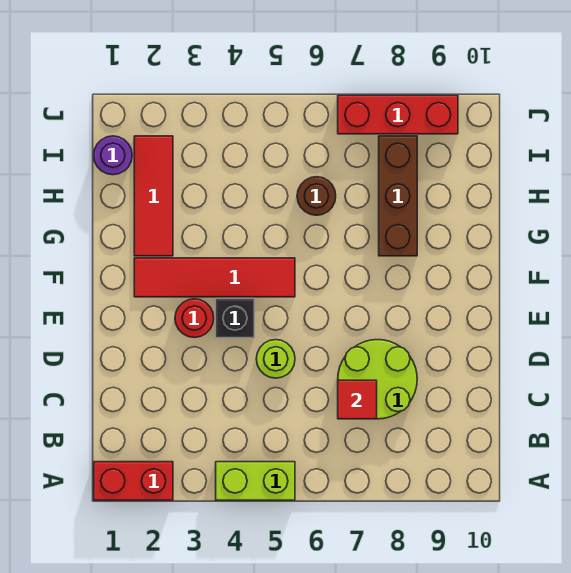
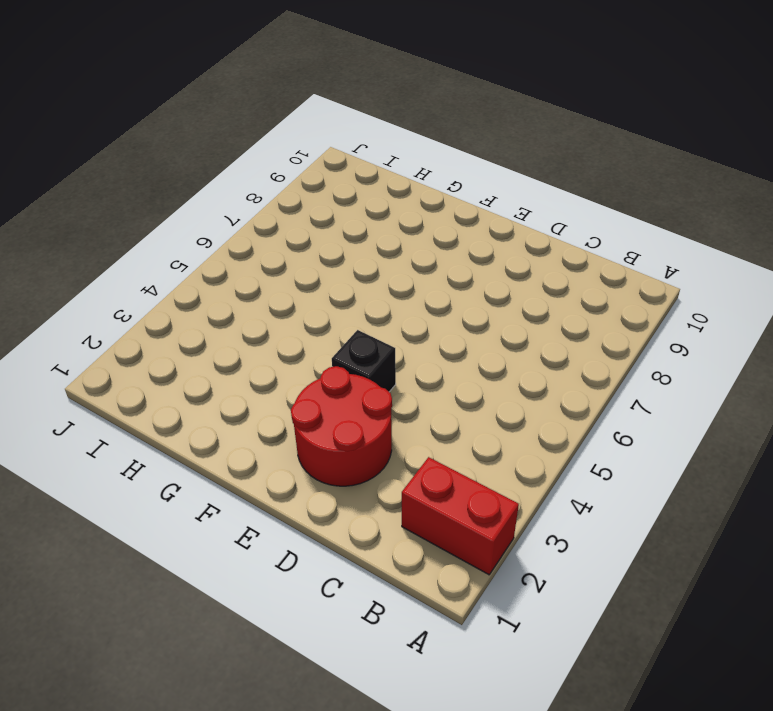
red brick A2:B2 level 1 -> red brick A1:A2 level 1
red round brick D2:E3 level 1 -> red round brick E3 level 1
none -> lime brick A4:A5 level 1
none -> lime round brick C7:D8 level 1
none -> lime round brick D5 level 1

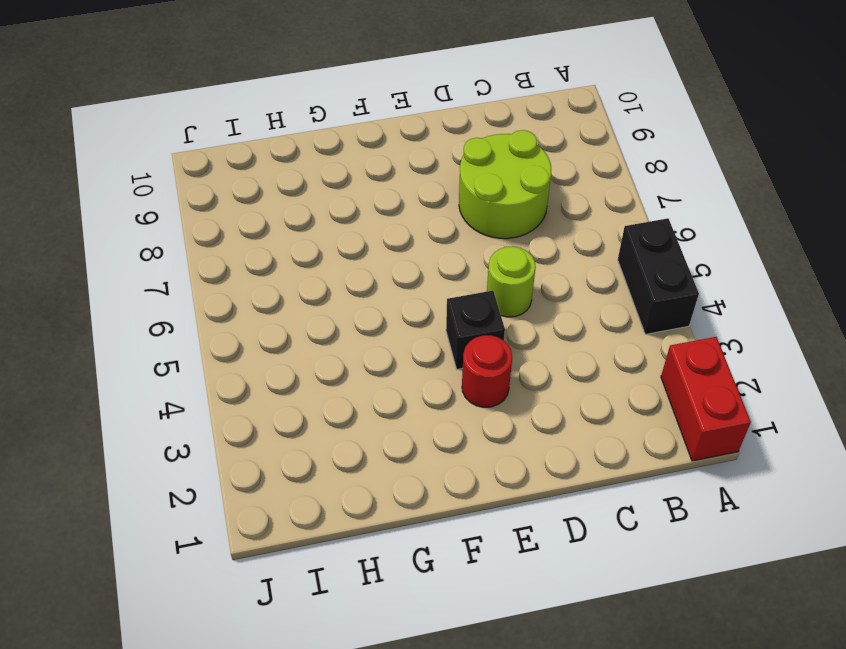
black brick A4:A5 level 1 -> lime brick A4:A5 level 1
none -> red tile F2:F5 level 1
none -> red tile G2:I2 level 1
none -> brown brick G8:I8 level 1

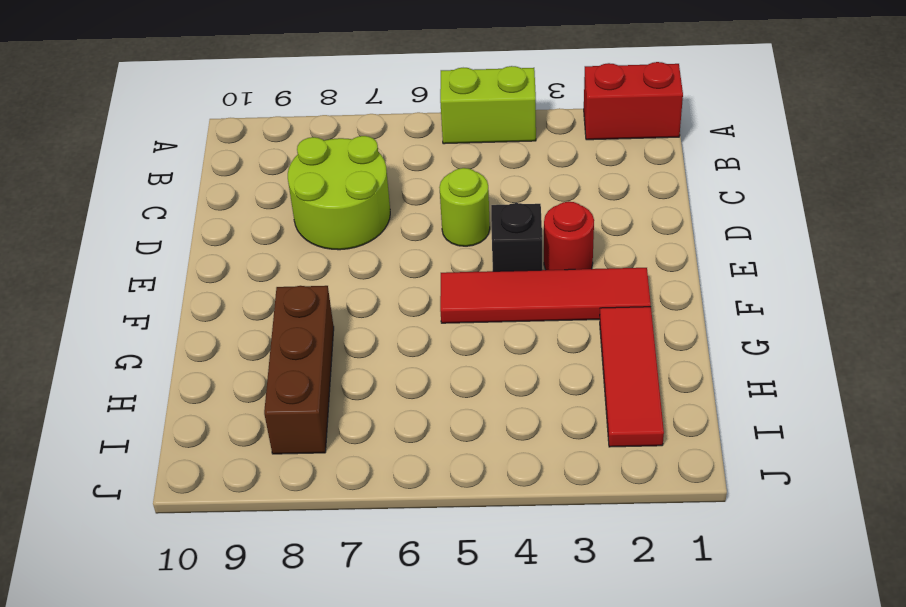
none -> brown round brick H6 level 1
none -> purple round brick I1 level 1
none -> red brick J7:J9 level 1

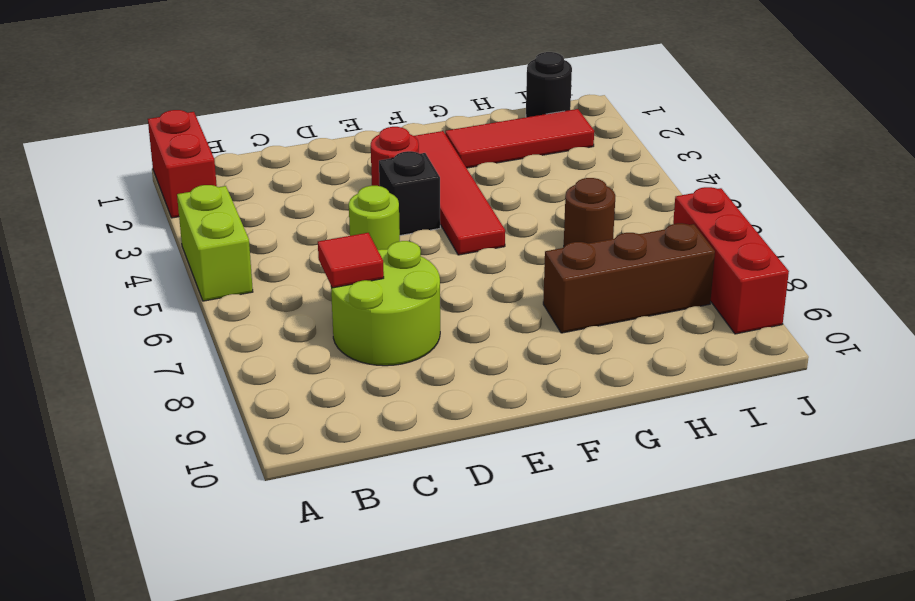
black round brick I1 level 1 -> purple round brick I1 level 1

